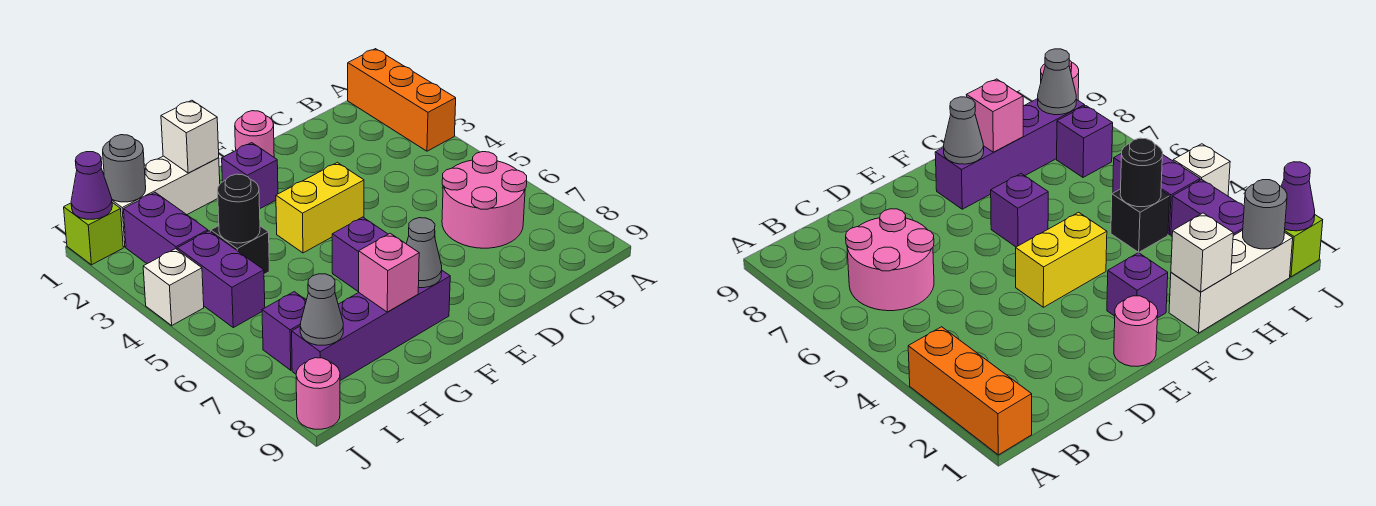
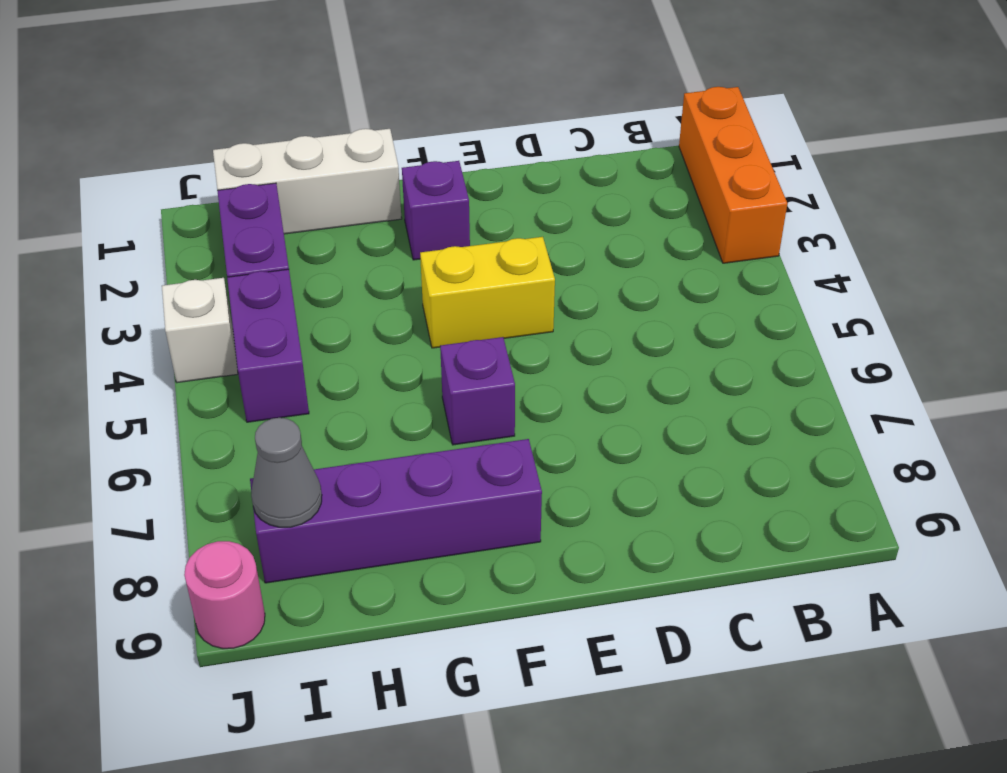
none -> pink round brick B6:C7 level 1
none -> pink round brick E1 level 1
none -> black brick H4 level 1

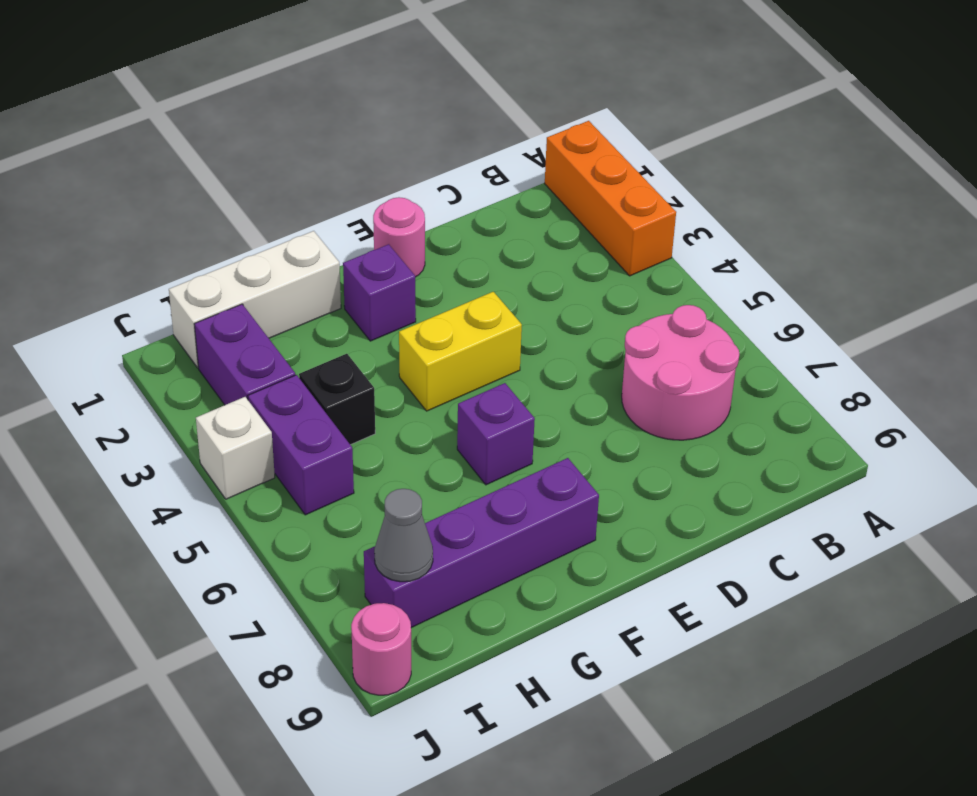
none -> purple brick I7 level 1
none -> lime brick J1 level 1
none -> grey cone F8 level 2

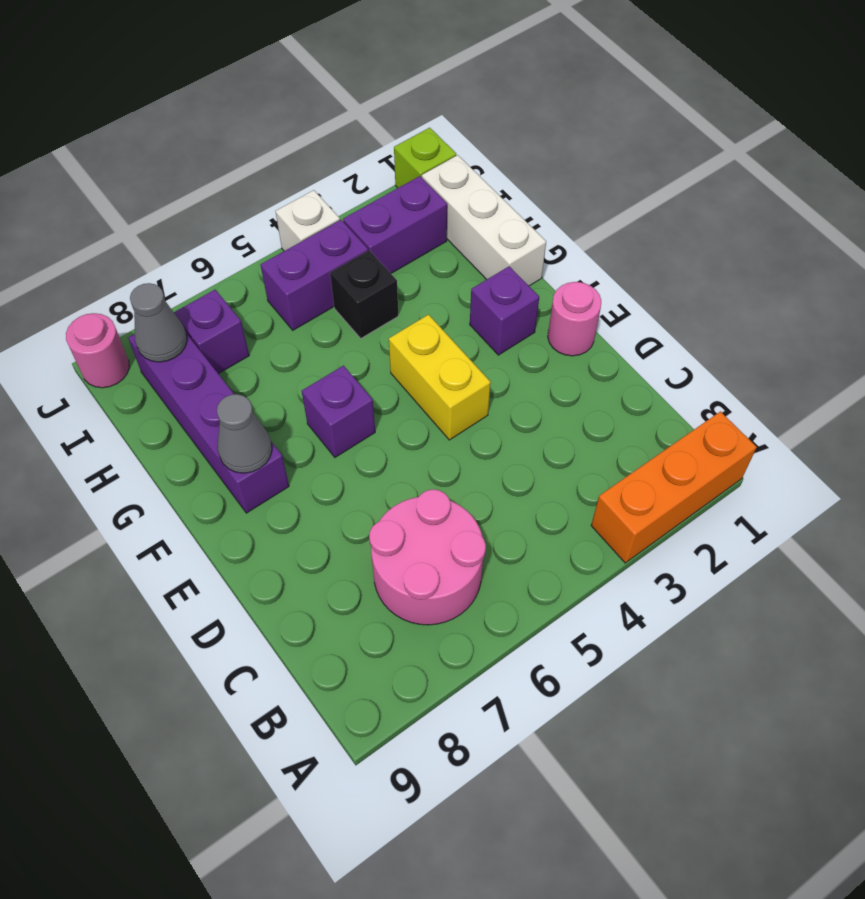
none -> white brick G1 level 2
none -> pink brick G8 level 2
none -> black round brick H4 level 2

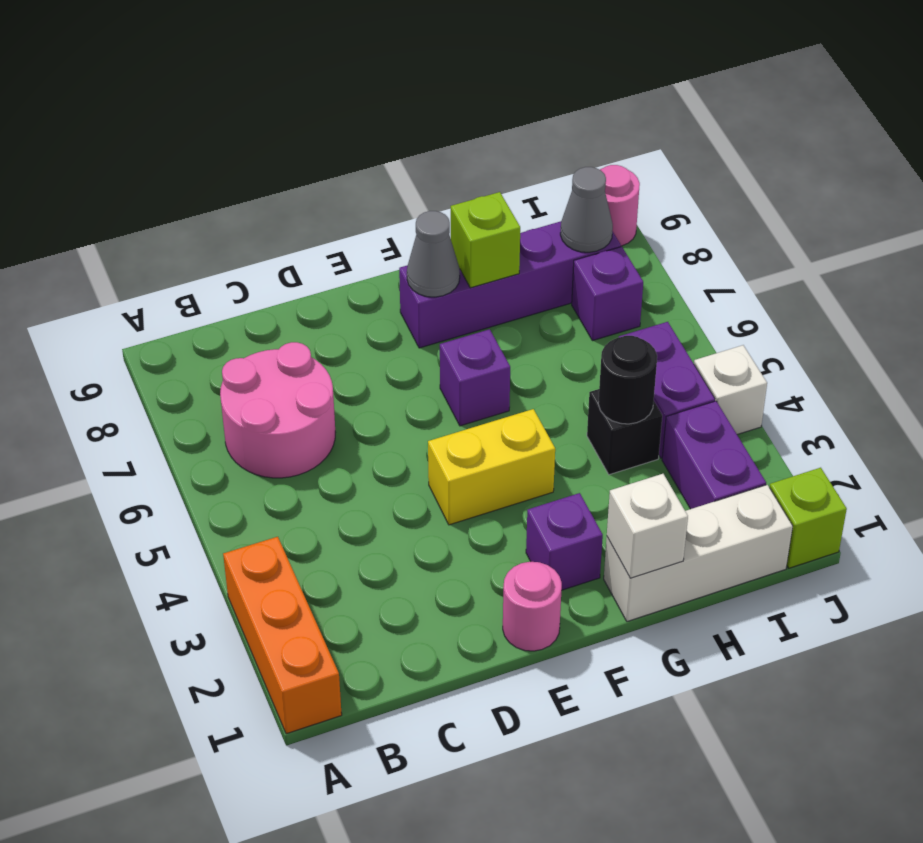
lime brick G8 level 2 -> pink brick G8 level 2
none -> grey round brick I1 level 2
none -> purple cone J1 level 2

